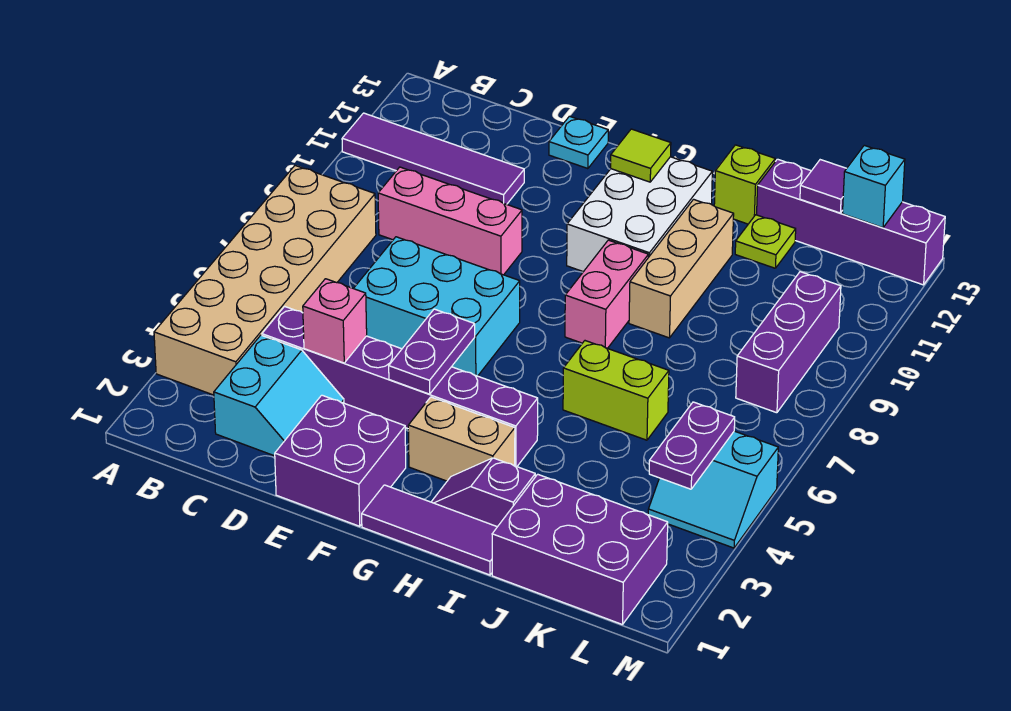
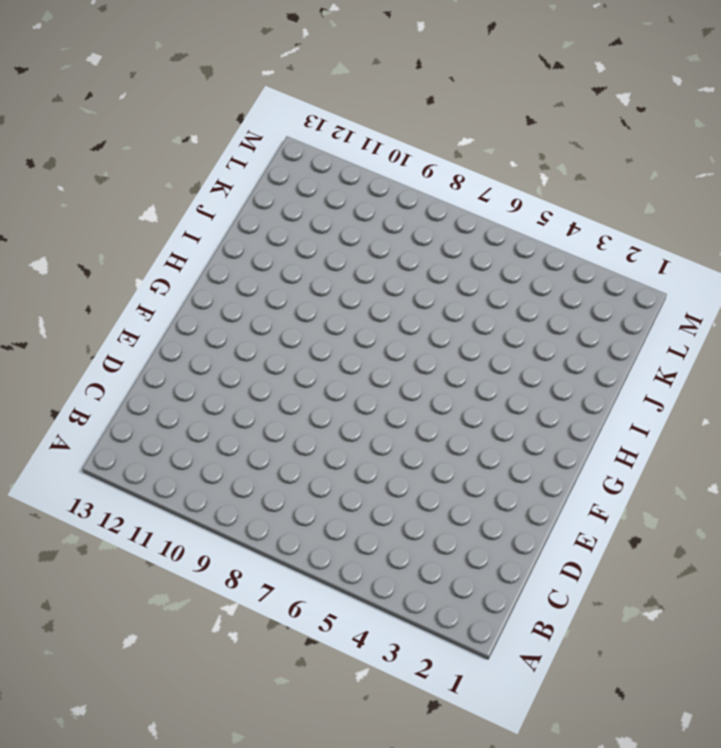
none -> tan brick A3:B8 level 1
none -> purple tile A11:D11 level 1
none -> cyan slope C2:D3 level 1 top C

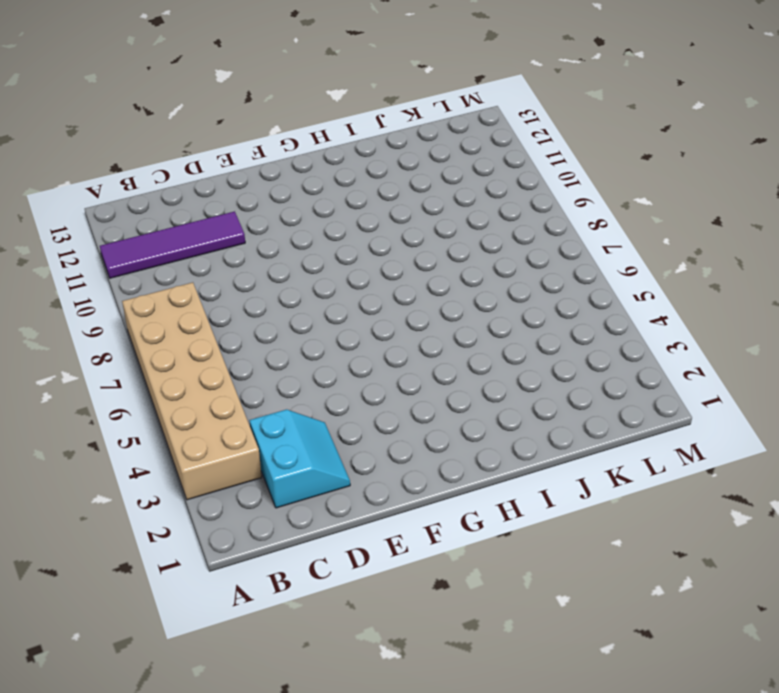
none -> purple brick C4:H4 level 1
none -> pink brick C9:E9 level 1
none -> cyan brick D6:F7 level 1

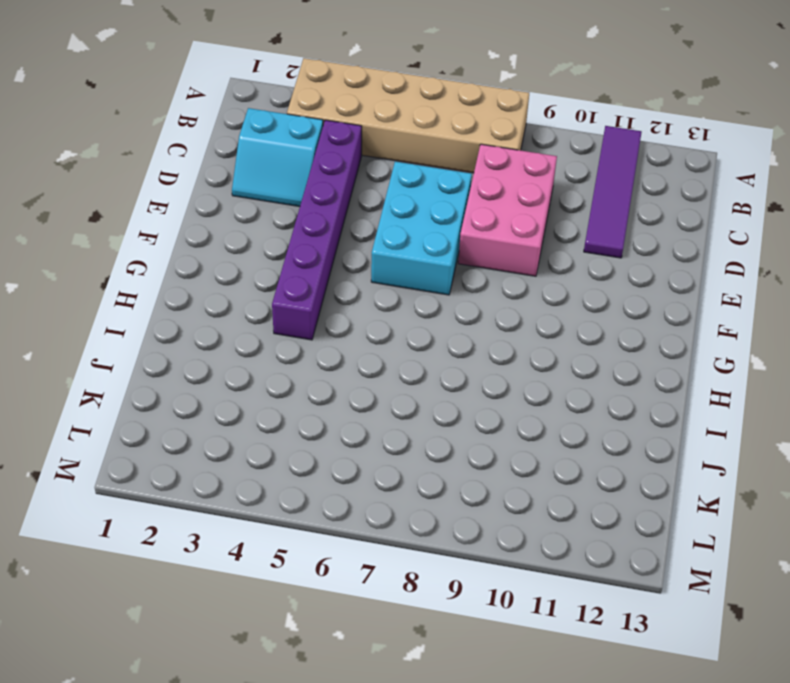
pink brick C8:E9 level 1 -> pink brick C9:E9 level 1
none -> purple brick E1:F2 level 1
none -> cyan plate E13 level 1
none -> purple tile G1:I1 level 1

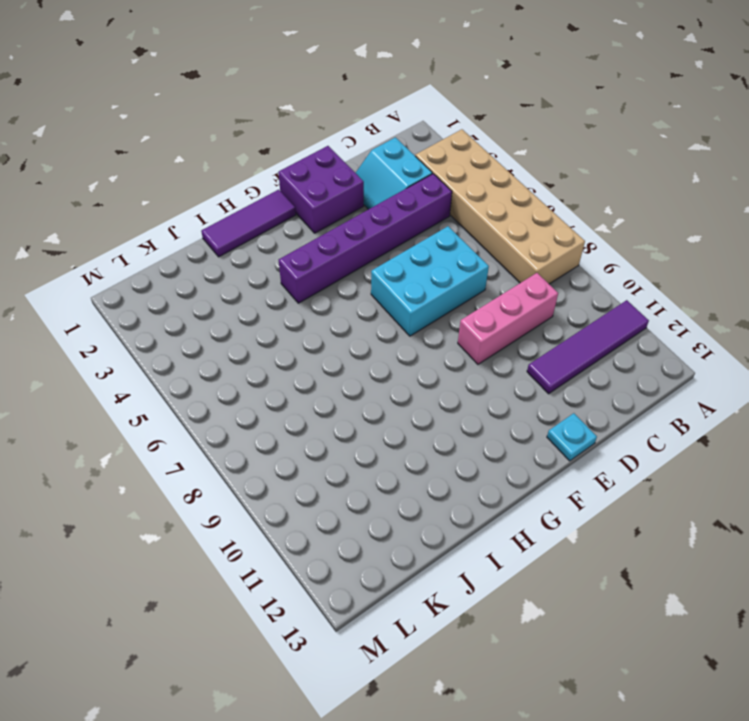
none -> tan brick G3:H3 level 1
none -> white brick G10:H12 level 1
none -> purple slope H2:I2 level 1 top I

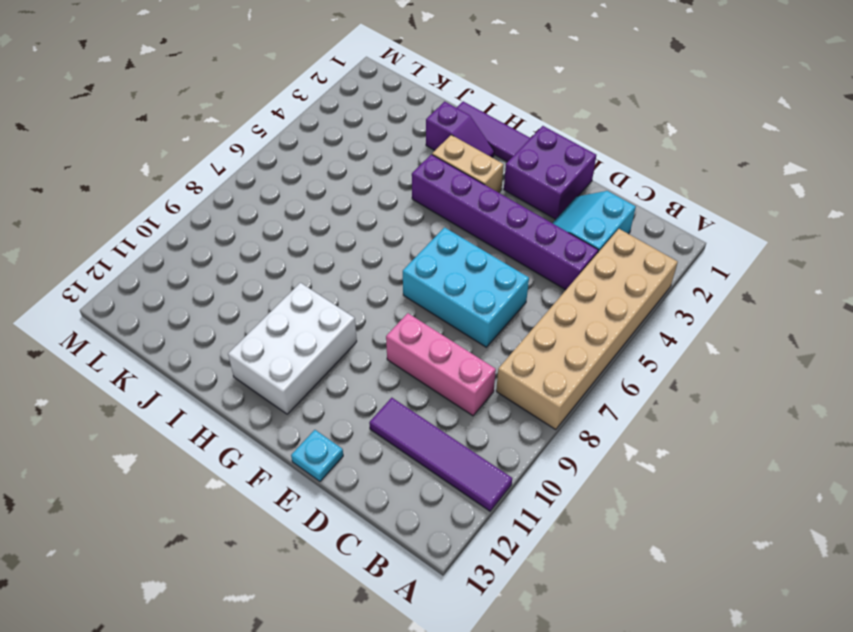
none -> pink brick H8:H9 level 1
none -> lime brick I6:J6 level 1
none -> tan brick I9:I11 level 1

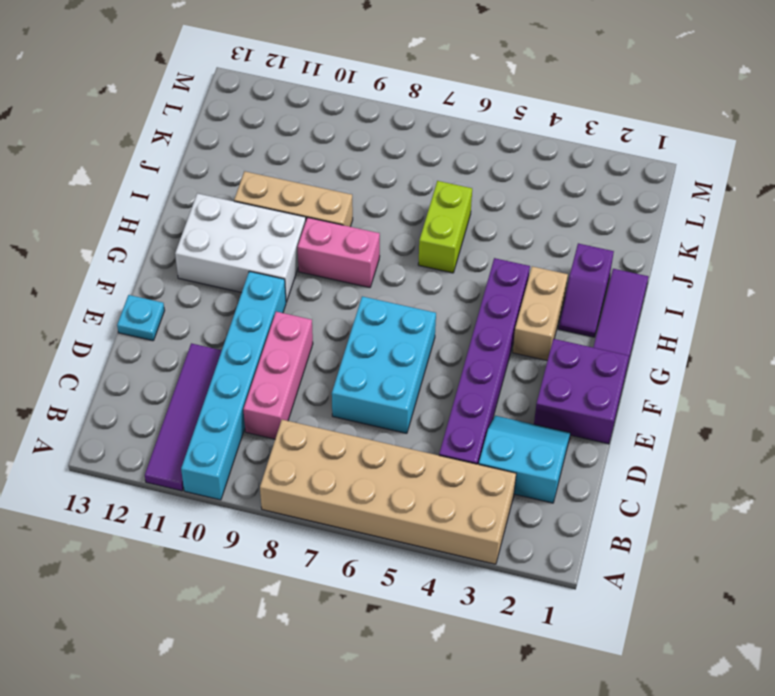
cyan brick A10:F10 level 1 -> none
none -> lime brick I13 level 1
none -> purple brick J1:L2 level 1
none -> lime plate J12 level 1

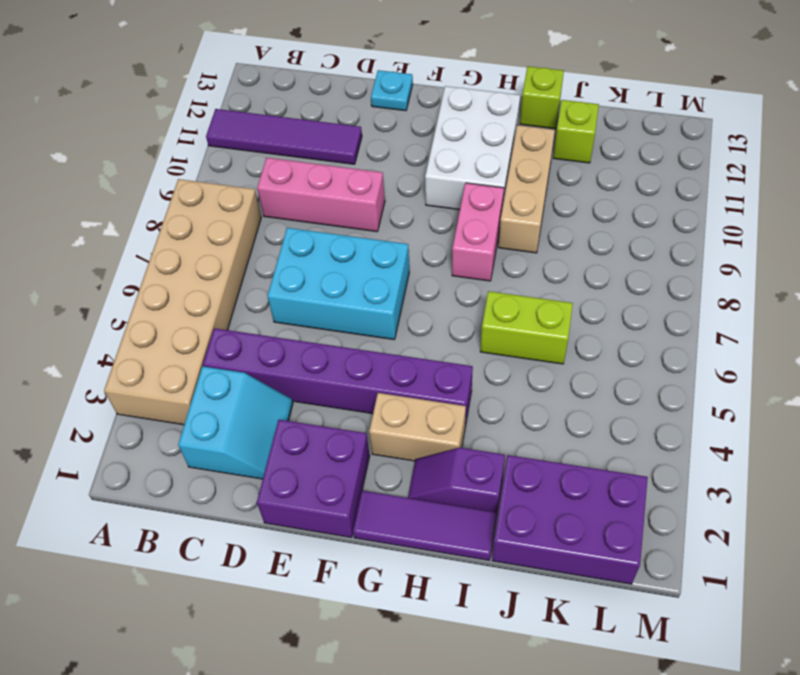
lime brick J12 level 1 -> lime plate J12 level 1
none -> purple brick J13:M13 level 1
none -> cyan slope L4:M5 level 1 top 5
none -> purple brick L8:L10 level 1

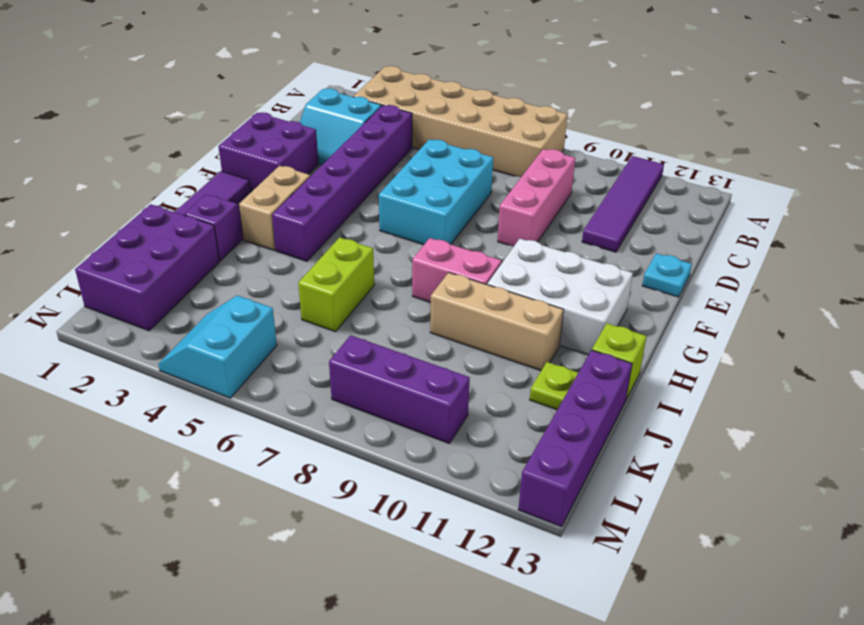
none -> pink brick D4 level 2
none -> purple plate F4:F5 level 2
none -> lime tile G12 level 2

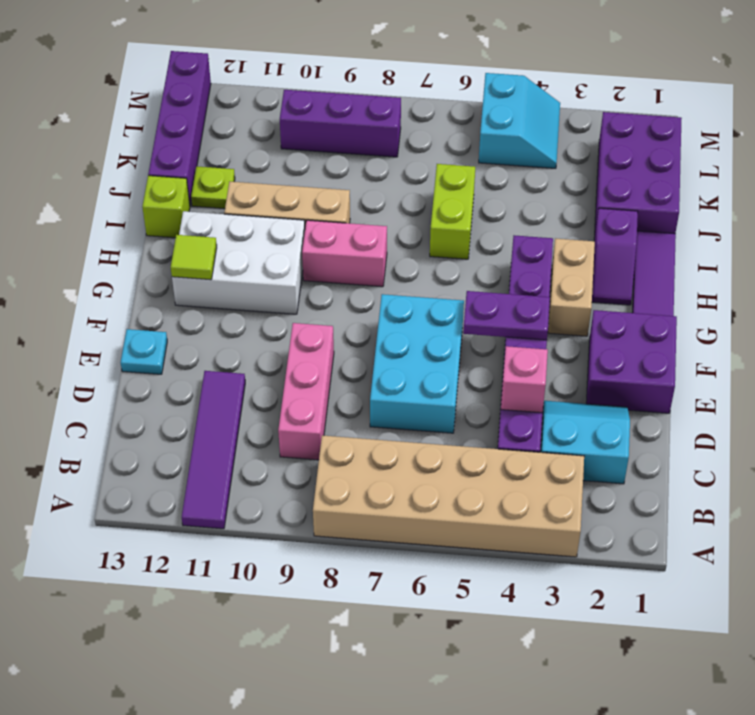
none -> purple tile K13 level 2
none -> purple plate L4:L5 level 2
none -> cyan brick L13 level 2

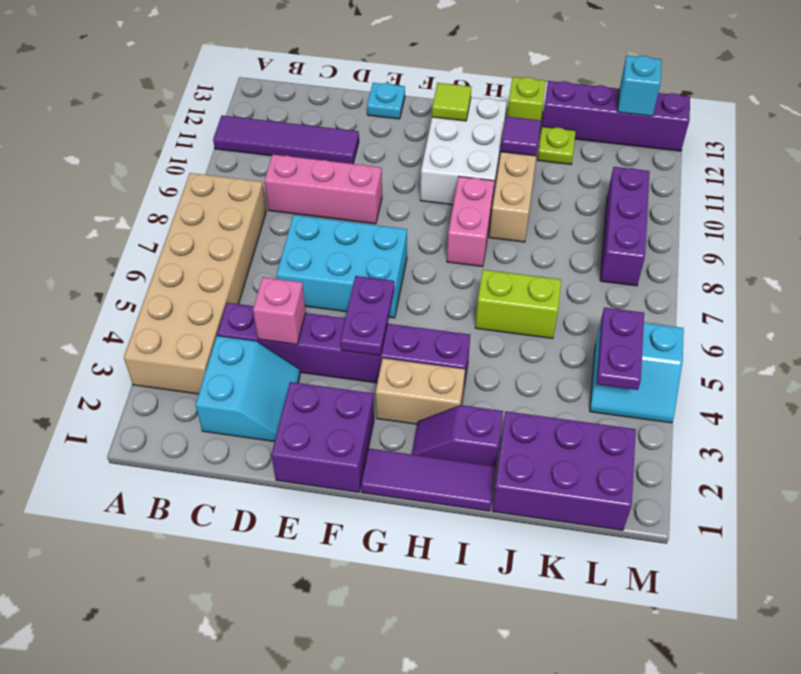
purple tile I11 level 2 -> purple tile K13 level 2

